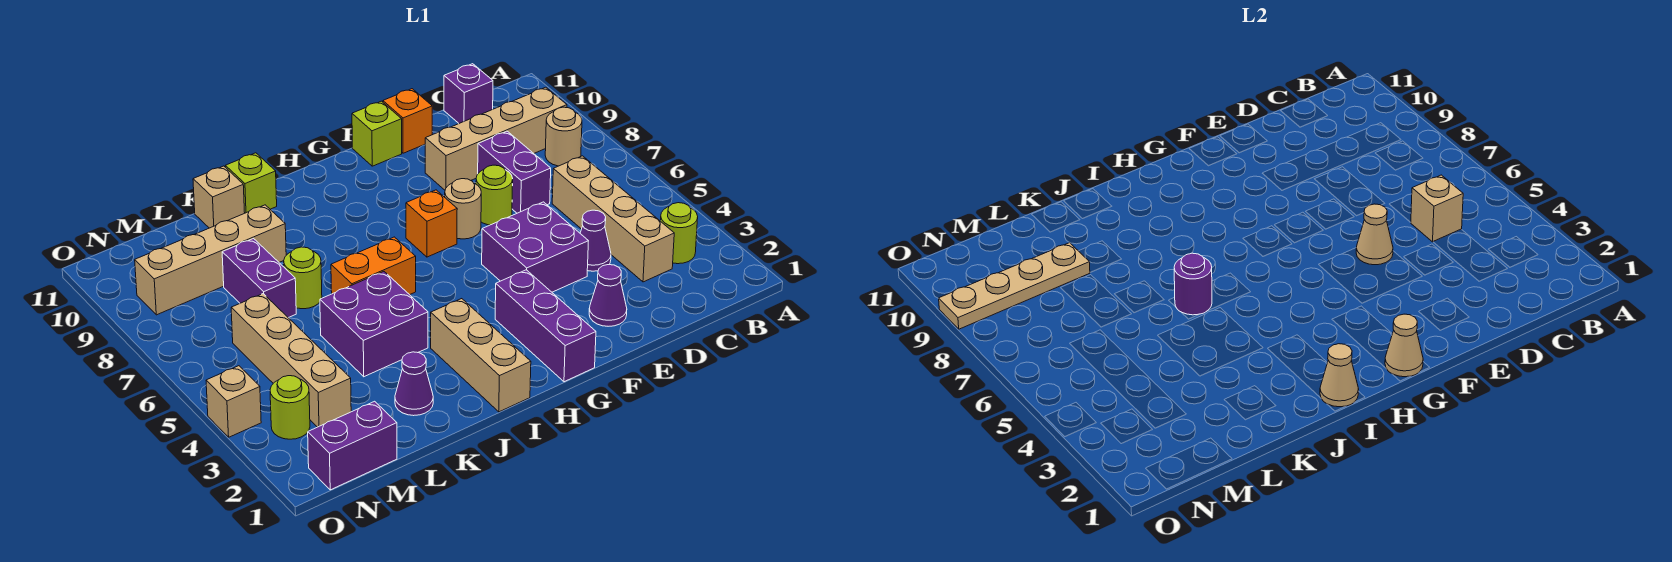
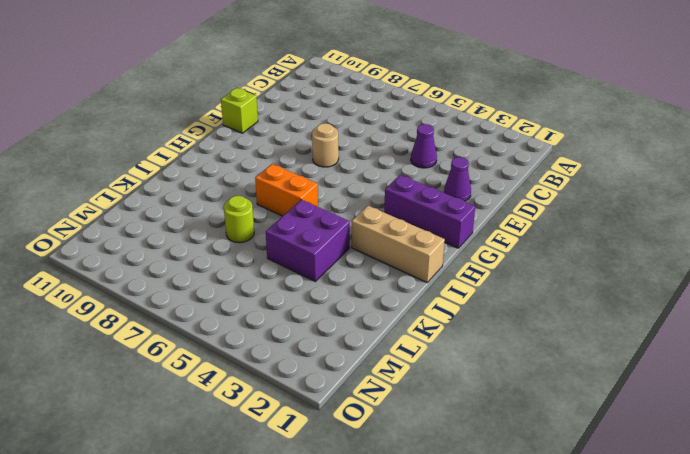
orange brick I6:I7 level 1 -> orange brick I6:J6 level 1
none -> lime round brick B3 level 1
none -> tan round brick B8 level 1
none -> tan brick B9:E9 level 1
none -> tan brick C3:C6 level 1

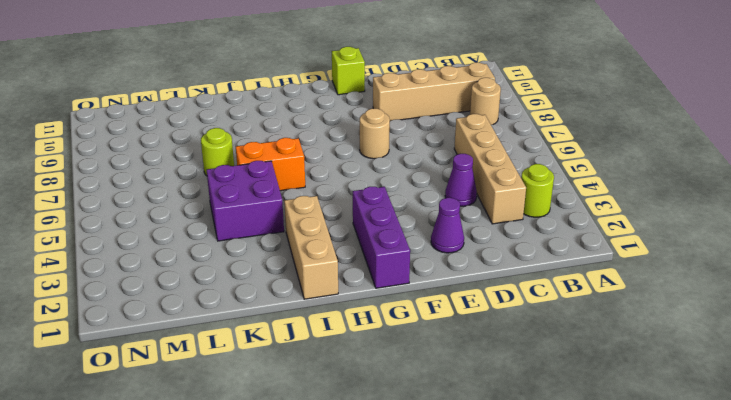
none -> purple brick C11 level 1
none -> purple brick D7:D8 level 1
none -> purple brick E4:F5 level 1
none -> lime round brick E7 level 1

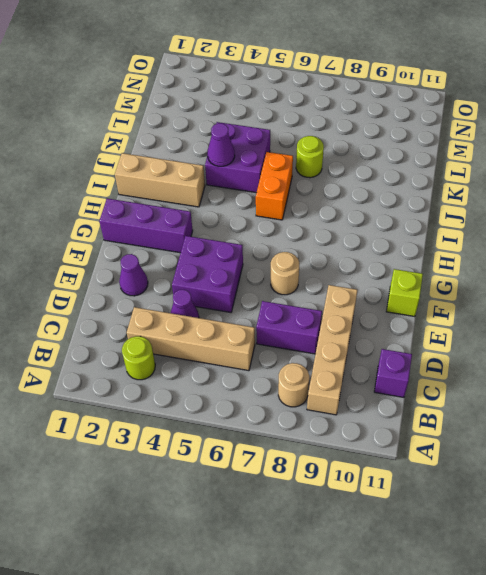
purple cone J4 level 2 -> purple cone K2 level 1
none -> lime round brick E7 level 1
none -> orange brick E11 level 1
none -> orange brick G7 level 1
none -> lime brick J11 level 1

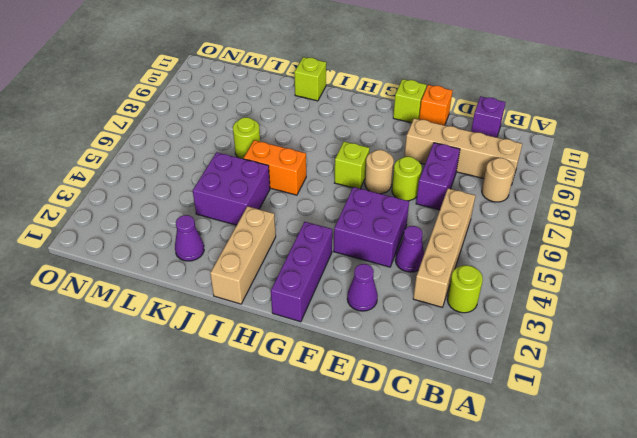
lime brick G7 level 1 -> orange brick G7 level 1
none -> tan brick K9:N9 level 1
none -> tan brick K11 level 1
none -> purple brick L7:L8 level 1
none -> purple brick M1:N1 level 1

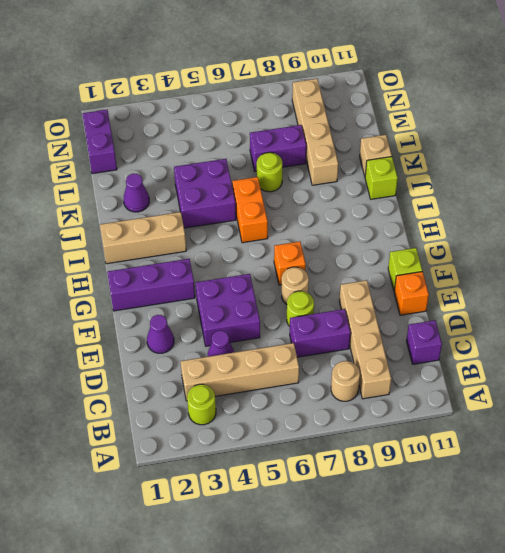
none -> tan brick M3:M6 level 1
none -> lime round brick N3 level 1
none -> tan brick O4 level 1
none -> tan brick C5 level 2

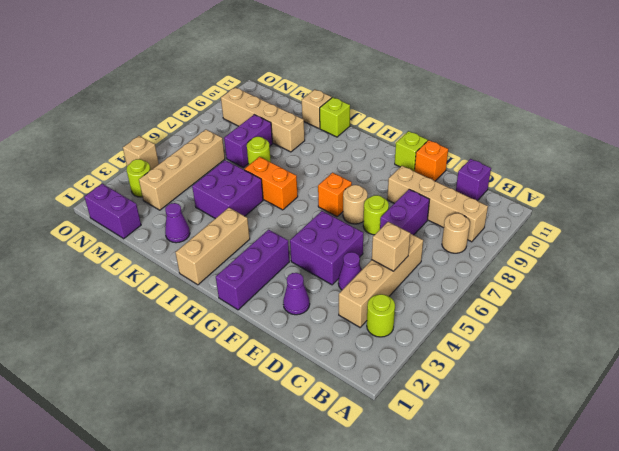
none -> tan cone E5 level 2
none -> tan cone G1 level 2
none -> tan cone I1 level 2
none -> purple round brick J6 level 2

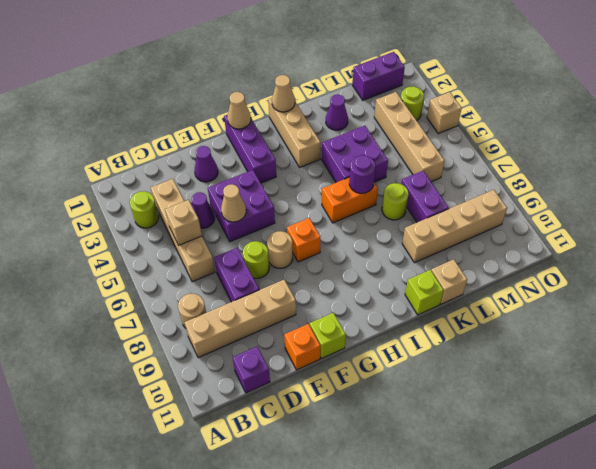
none -> tan plate L9:O9 level 2

